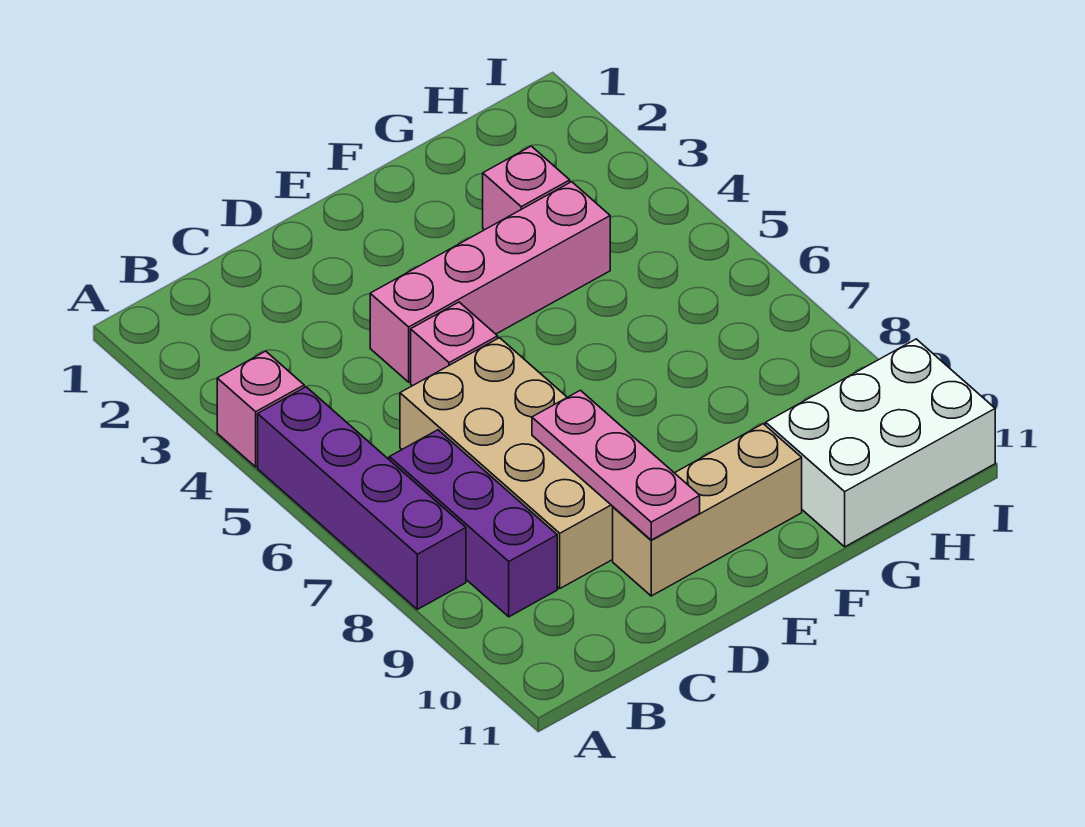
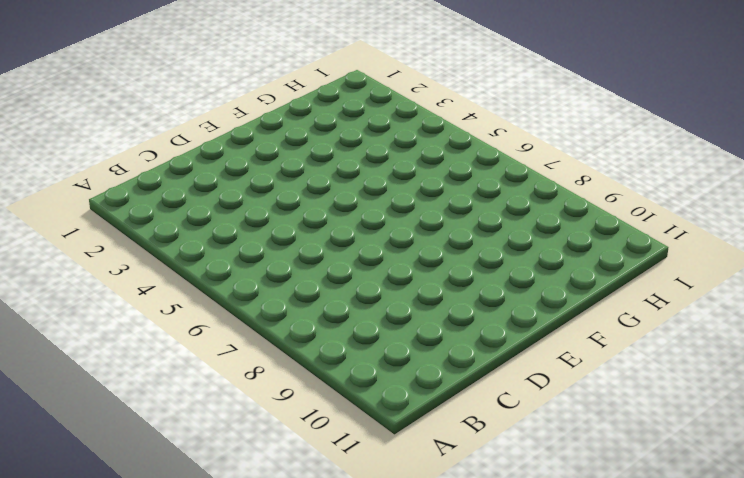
none -> pink brick A4 level 1
none -> purple brick A5:A8 level 1

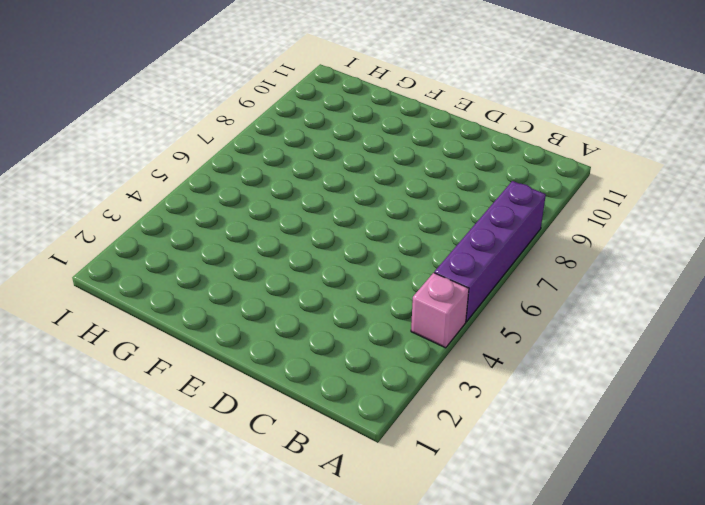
none -> purple brick B7:B9 level 1
none -> tan brick C6:D9 level 1

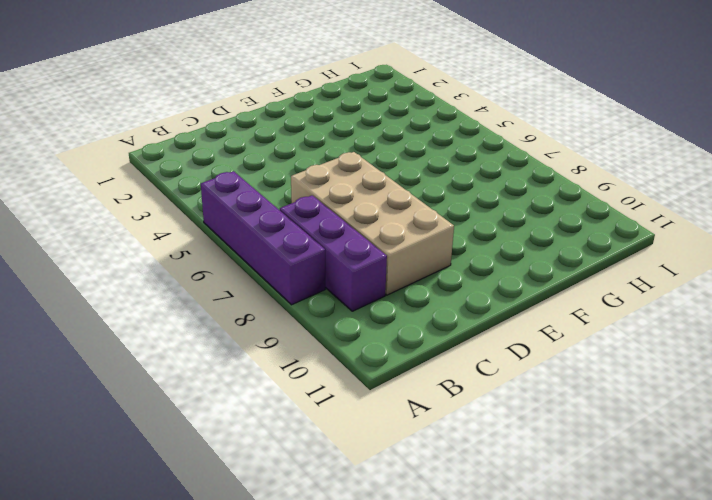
none -> pink brick A4 level 1
none -> pink brick D4:G4 level 1

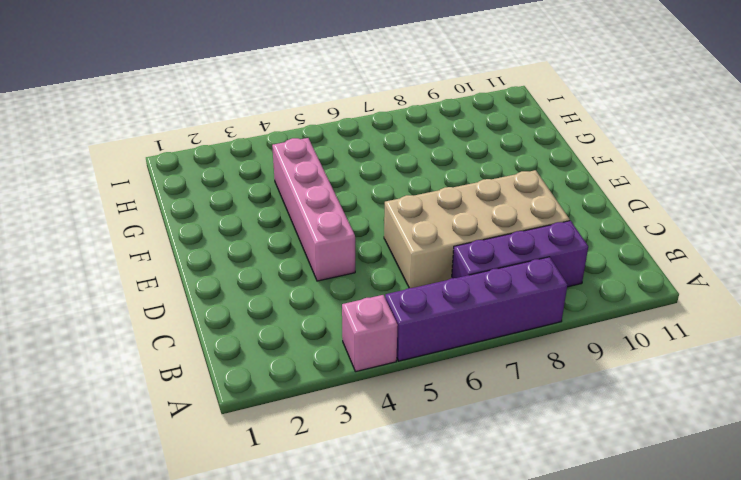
none -> pink brick D5 level 1
none -> tan brick D10:F10 level 1

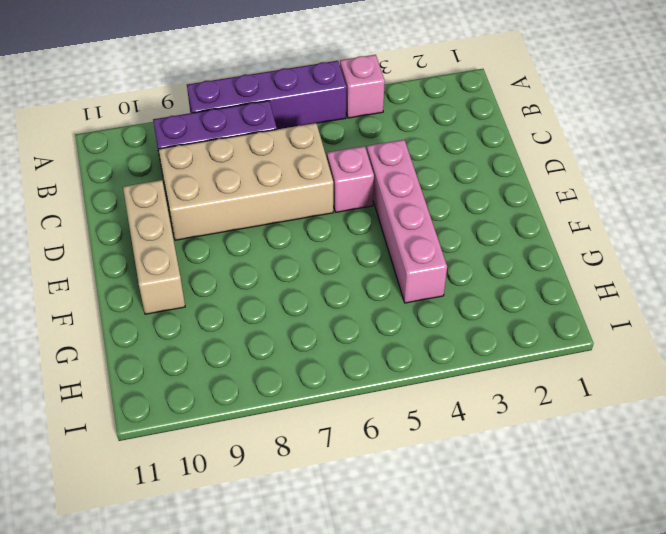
none -> pink brick G3 level 1
none -> white brick G10:I11 level 1

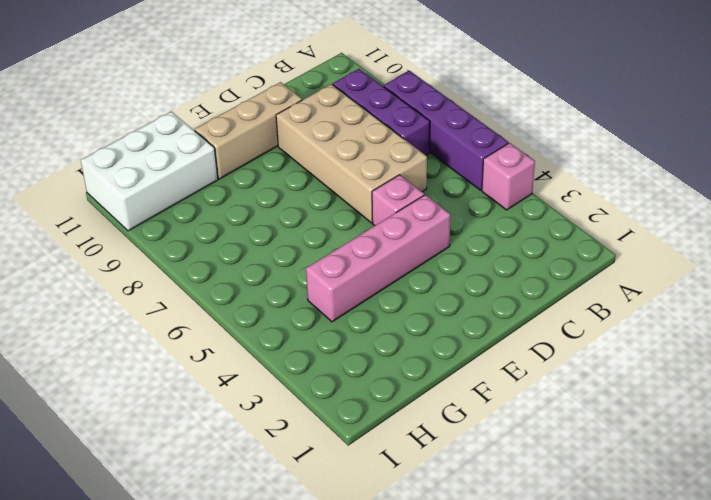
none -> pink brick G3 level 1
none -> pink plate D8:D10 level 2

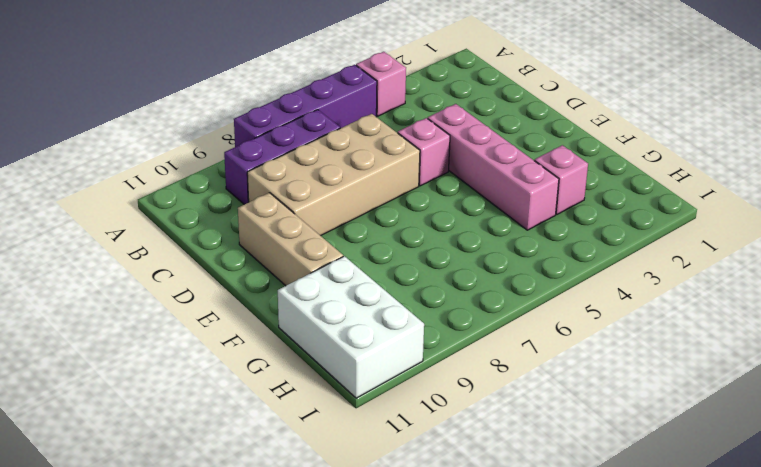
none -> pink plate D8:D10 level 2

